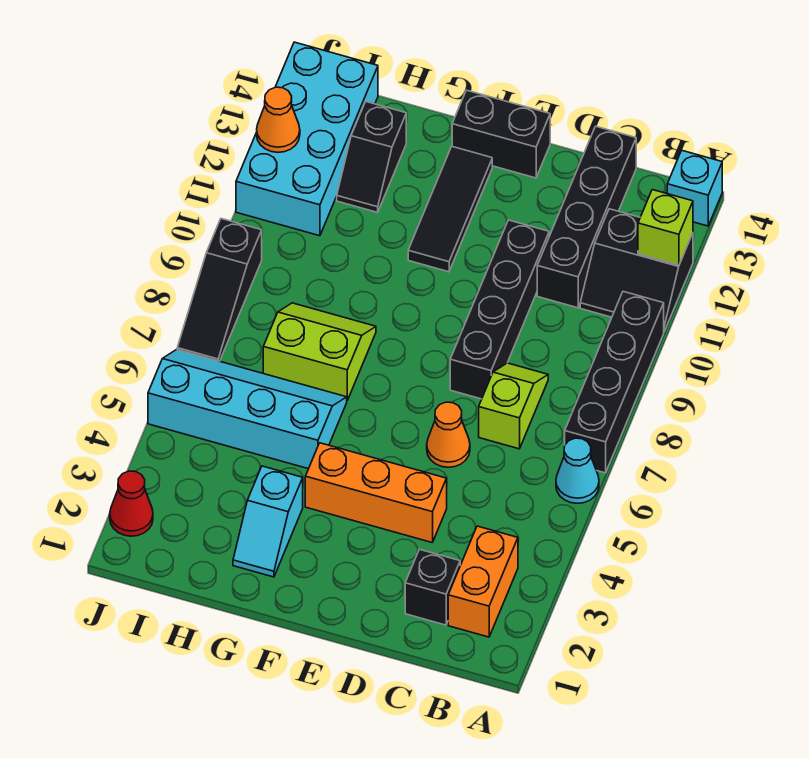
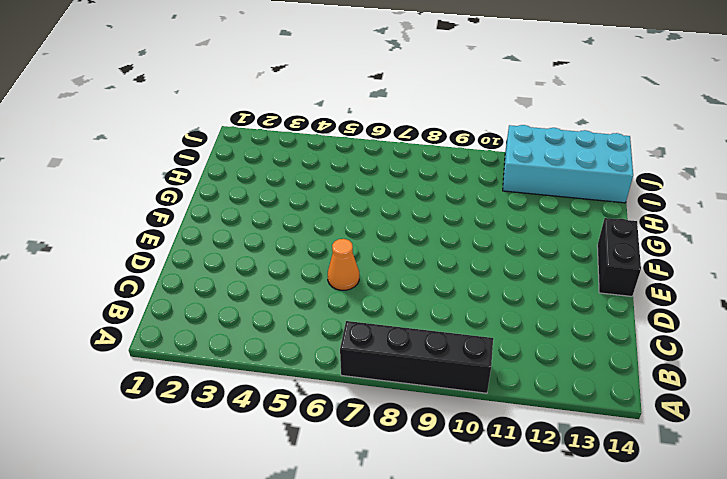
none -> cyan cone A6 level 1
none -> black slope A11:B12 level 1 top 12
none -> cyan brick A14 level 1

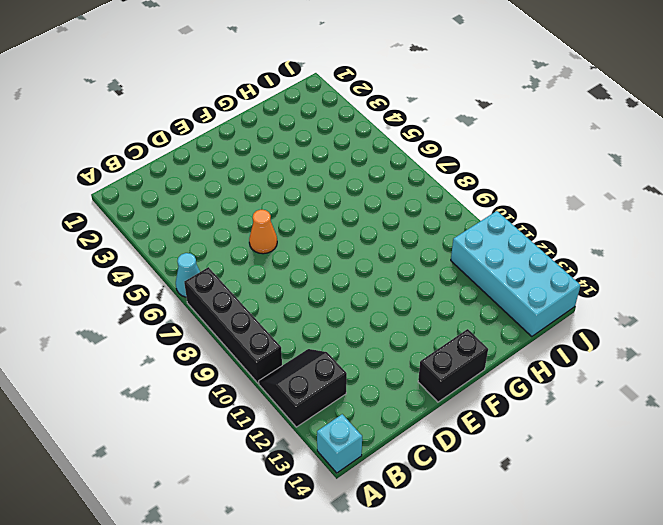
none -> orange brick B2:B3 level 1
none -> black brick C2 level 1
none -> lime slope C7:C8 level 1 top 7

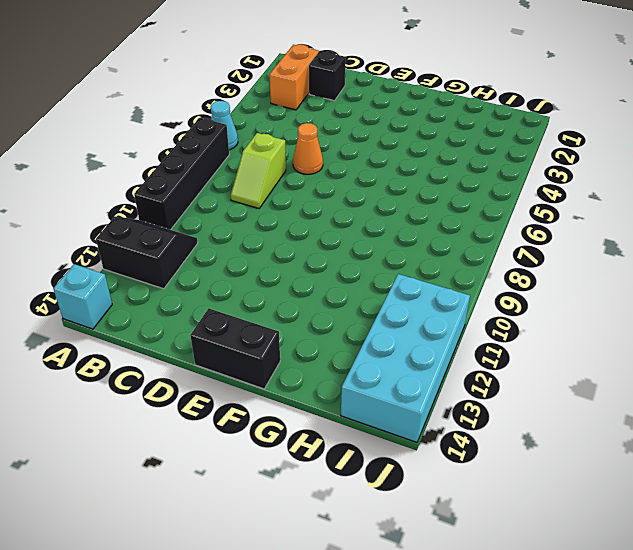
none -> black brick C11:C14 level 1
none -> orange brick D4:F4 level 1
none -> black brick D8:D11 level 1

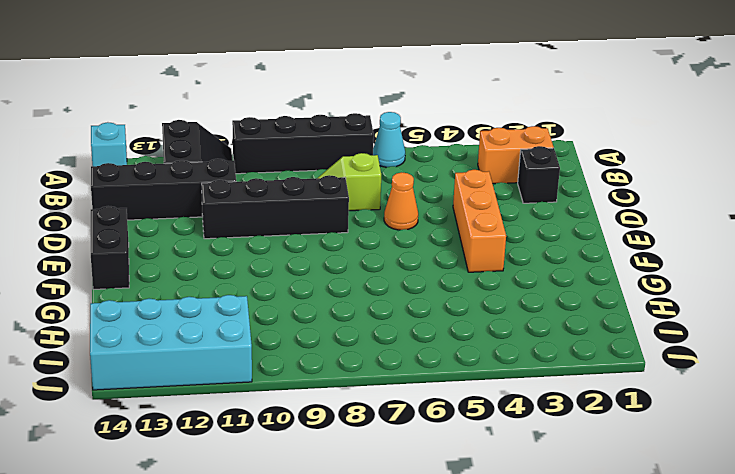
none -> black tile F11:F13 level 1
none -> cyan slope G2:G3 level 1 top 3
none -> cyan slope G5:J6 level 1 top 5

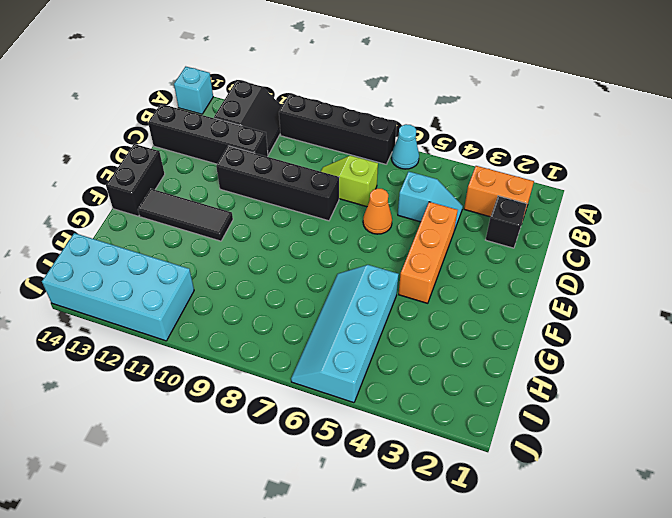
cyan slope C4:C5 level 1 top 5 -> cyan slope G2:G3 level 1 top 3
none -> lime slope G7:H8 level 1 top 7
none -> black slope H12:H13 level 1 top 13
none -> red cone J2 level 1

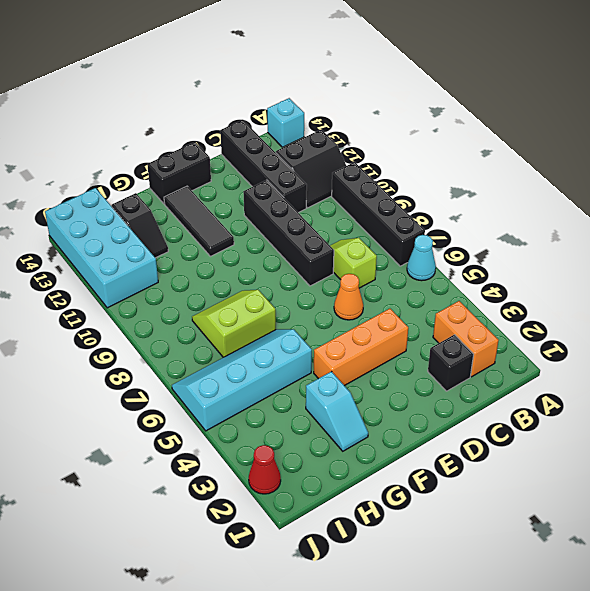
none -> black slope J7:J9 level 1 top 9
none -> lime brick A12 level 2
none -> orange cone J12 level 2

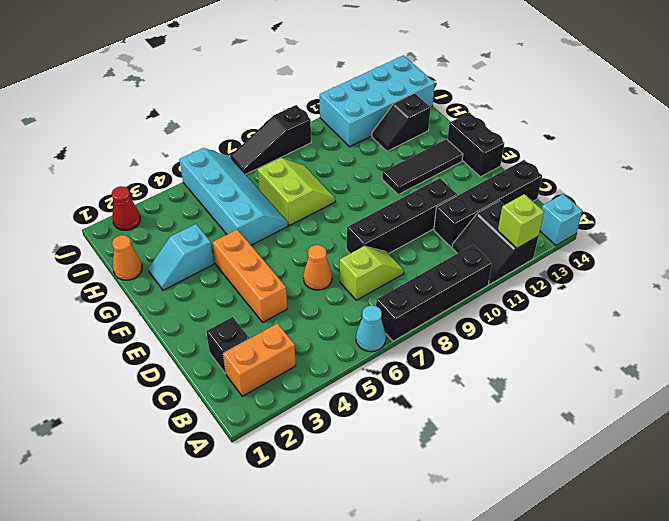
orange cone H1 level 1 -> orange cone J12 level 2

